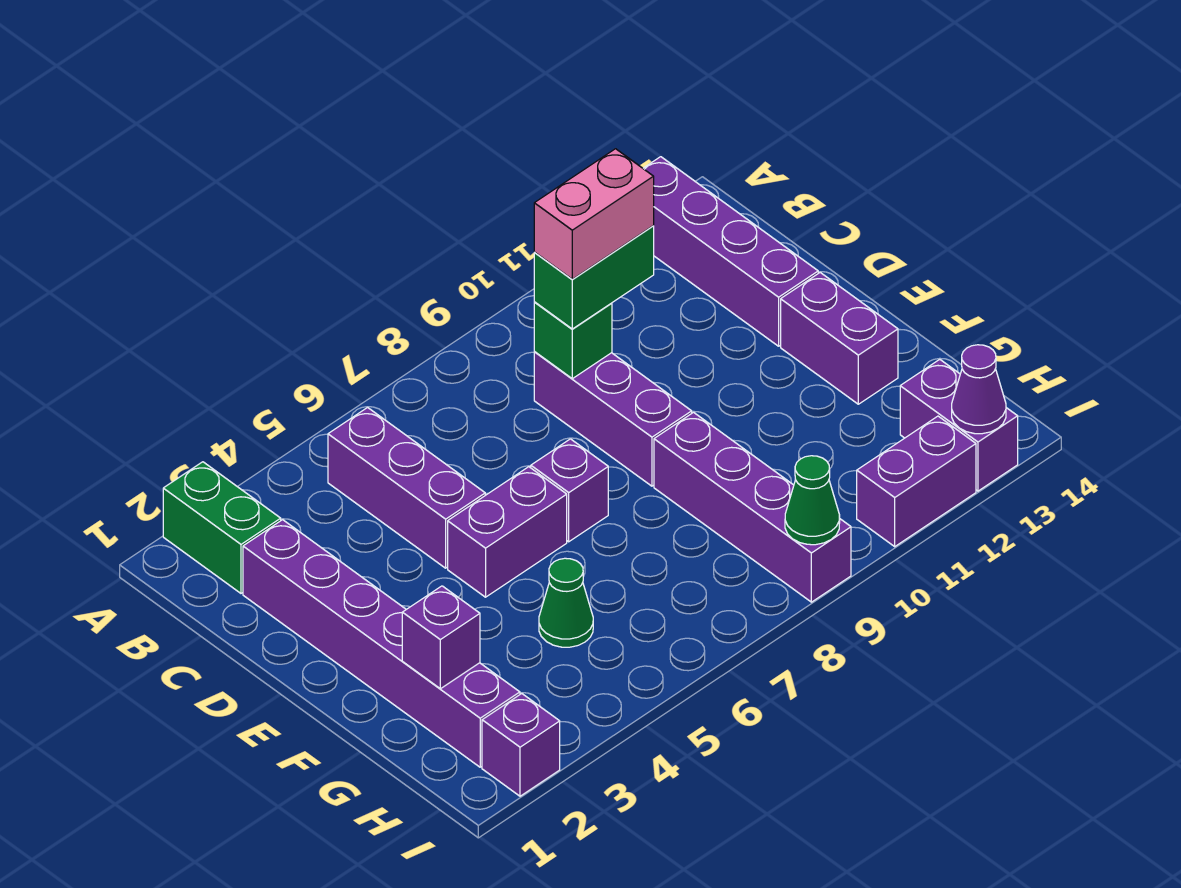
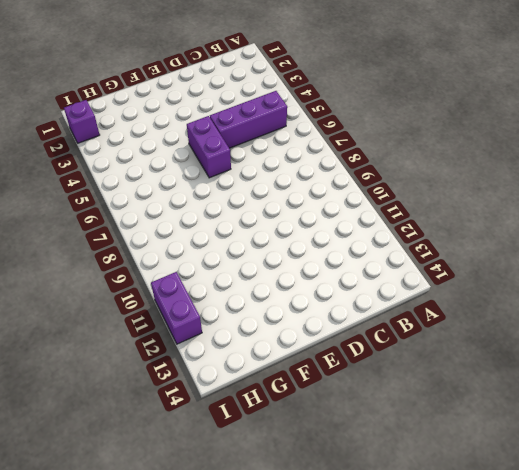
none -> green brick A2:B2 level 1
none -> purple brick A13:D13 level 1
none -> purple brick C2:H2 level 1

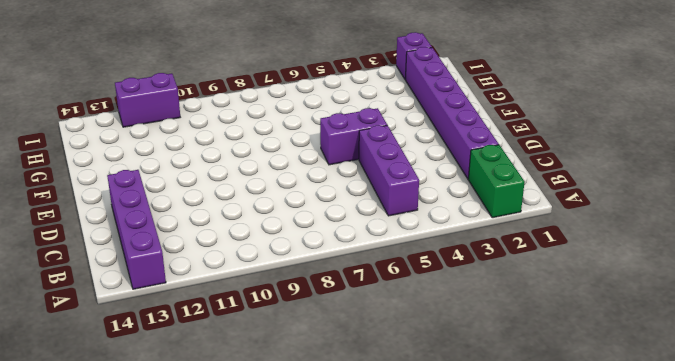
none -> purple brick C9:E9 level 1
none -> purple brick E7 level 1
none -> purple brick E13:F13 level 1

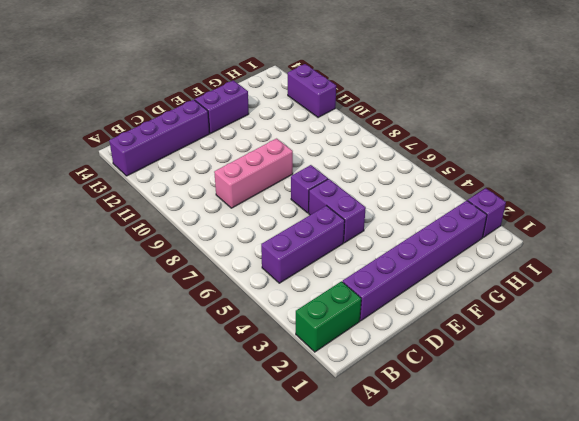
pink brick C9:E9 level 1 -> purple brick C9:E9 level 1
none -> purple brick F9:I9 level 1
none -> green cone G5 level 1
none -> purple brick H13:I13 level 1

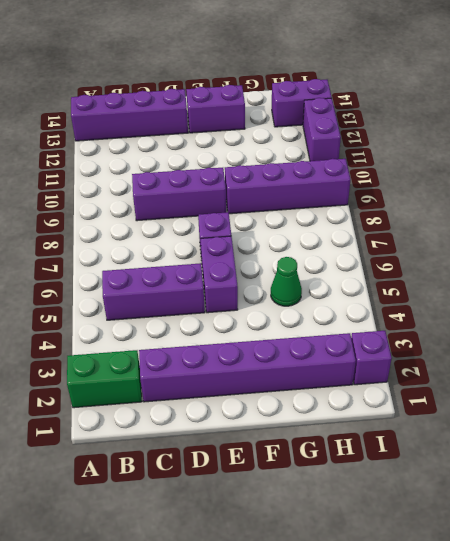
none -> green brick C9 level 2
none -> purple brick G2 level 2
none -> green cone I9 level 2

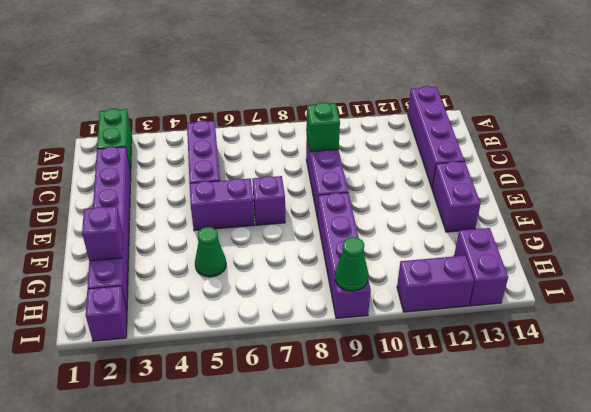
none -> purple cone I13 level 2
none -> green brick C9:C10 level 3
none -> pink brick C9:C10 level 4

